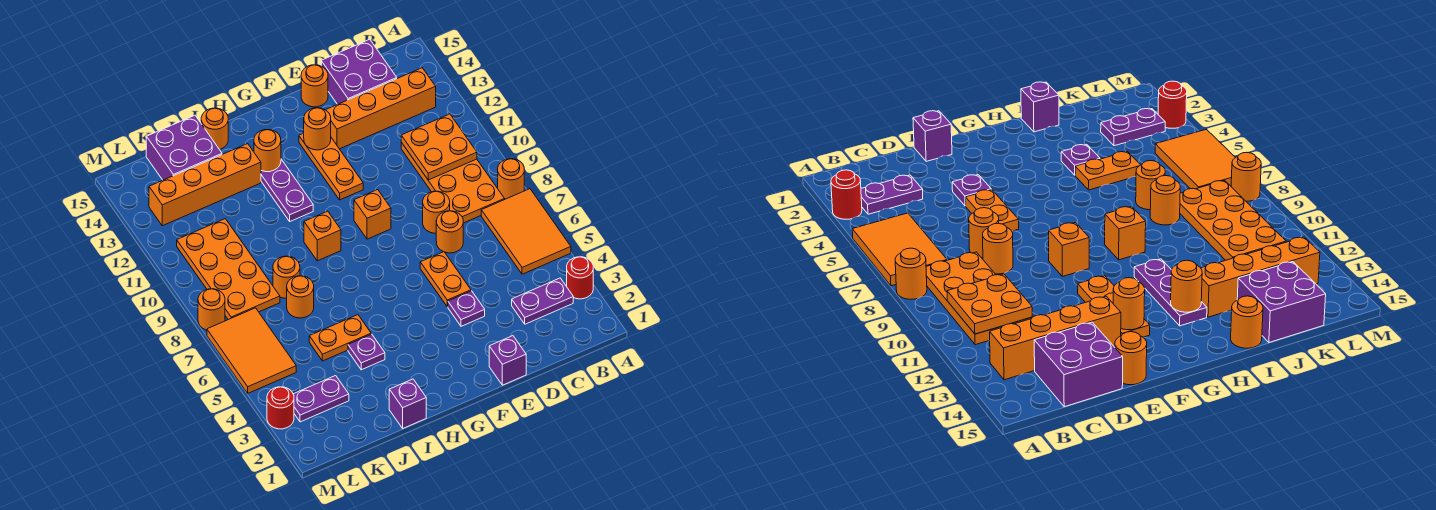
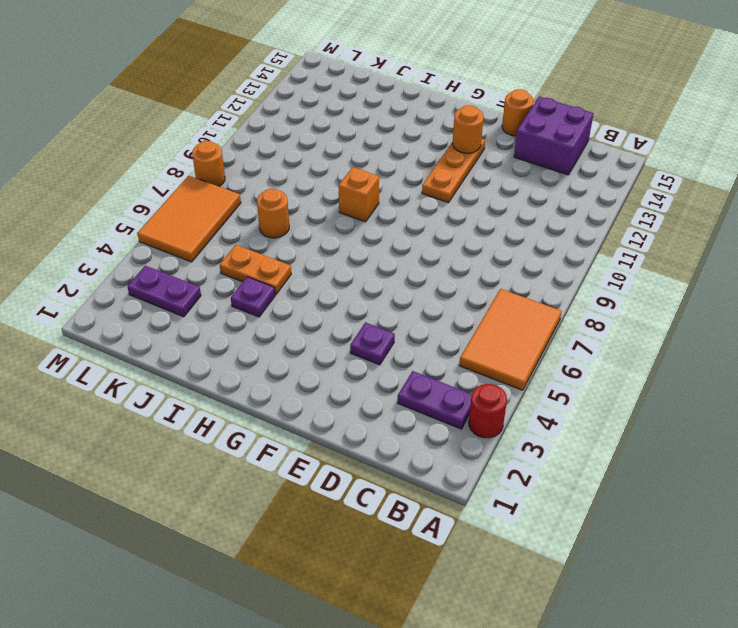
none -> orange round brick A8 level 1
none -> orange plate B8:C11 level 1
none -> orange brick B13:E13 level 1
none -> orange round brick D7 level 1

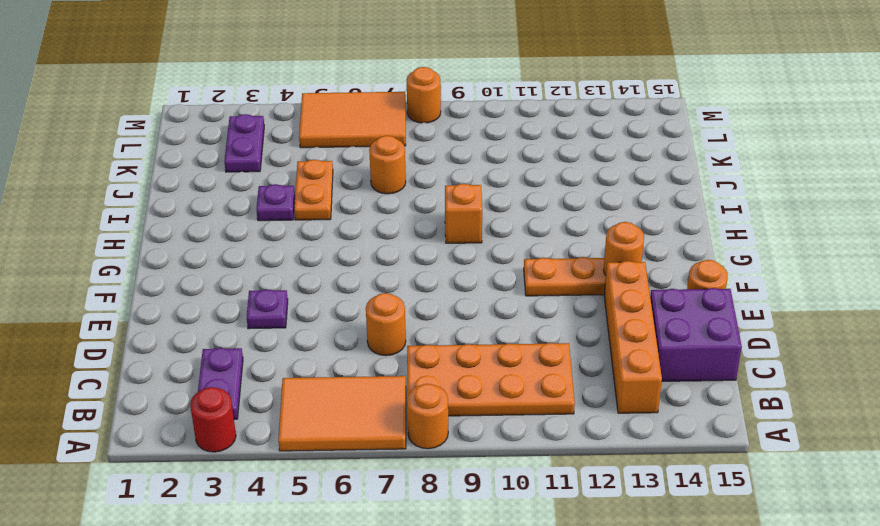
none -> orange round brick D8 level 1
none -> purple brick E1 level 1
none -> orange plate E5:E6 level 1
none -> orange brick F9 level 1

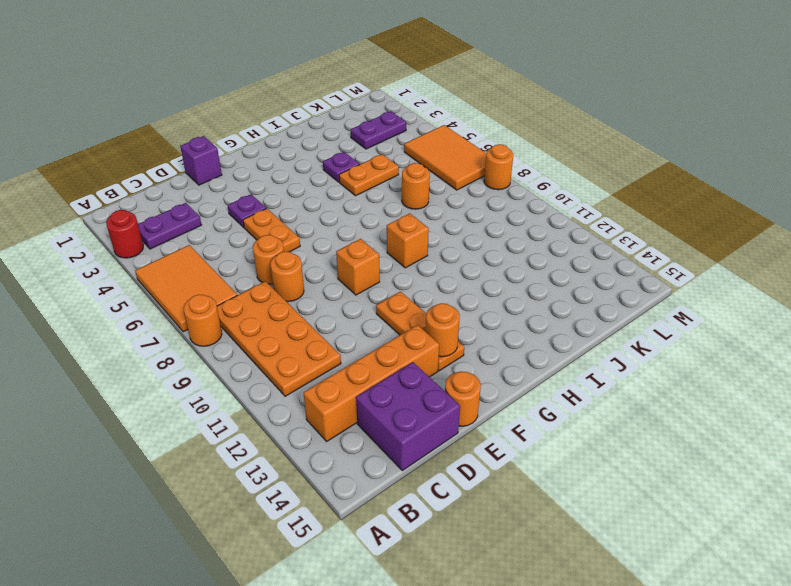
none -> purple plate H11:H13 level 1
none -> purple brick I1 level 1
none -> orange brick I13:L13 level 1
none -> orange round brick I15 level 1

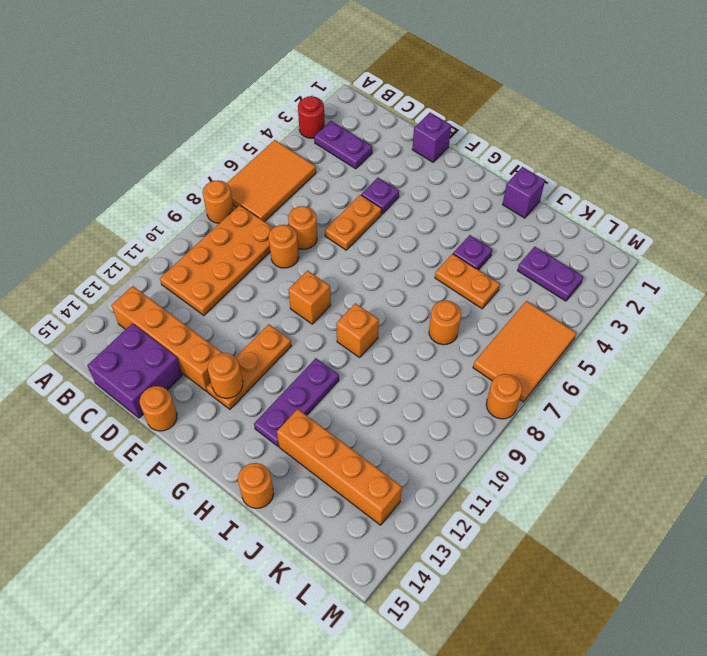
none -> orange round brick J8 level 1
none -> purple brick J14:K15 level 1
none -> orange plate K8:L11 level 1
none -> red round brick M3 level 1

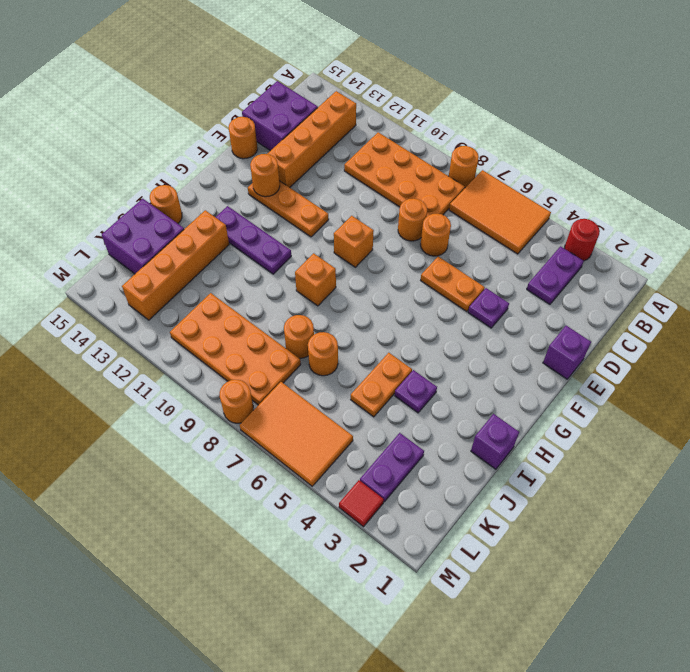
red tile M3 level 1 -> red round brick M3 level 1
none -> orange plate B10:C11 level 2
none -> orange round brick H13 level 2

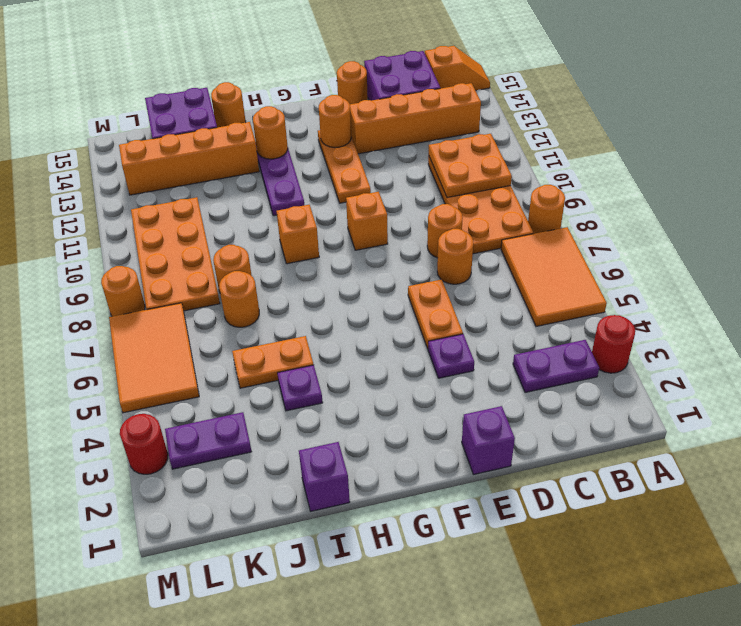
orange slope A15:B15 level 1 top B -> none

